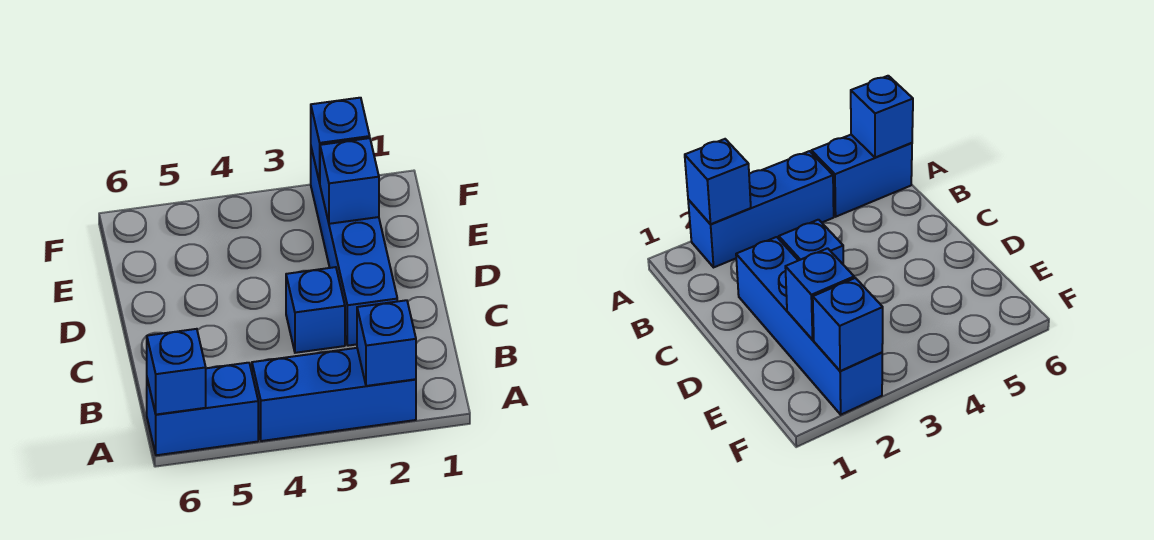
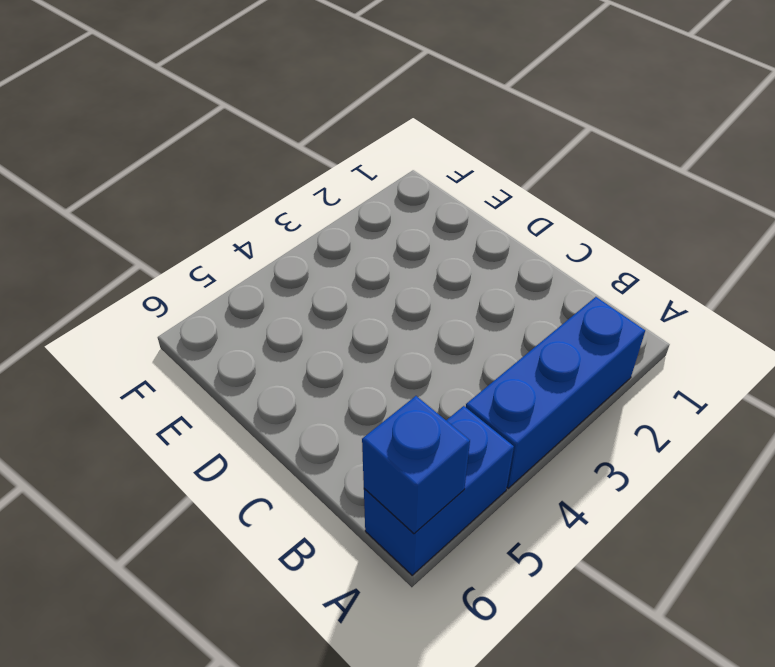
none -> blue brick C2:F2 level 1
none -> blue brick C3 level 1

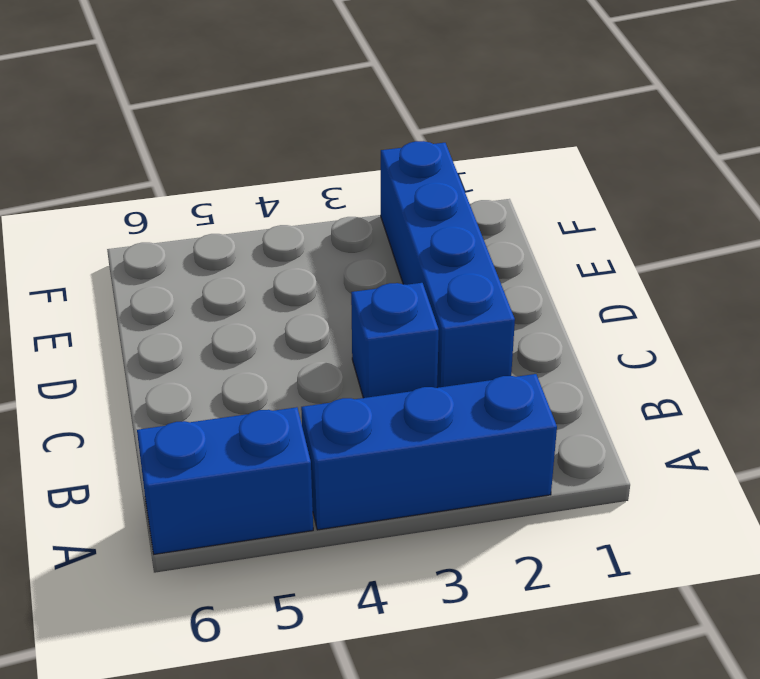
none -> blue brick A2 level 2
none -> blue brick A6 level 2

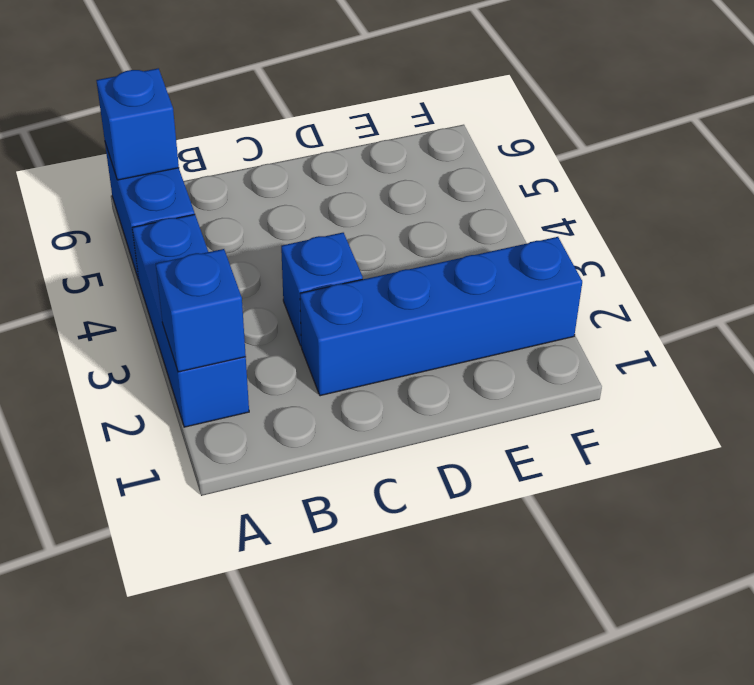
none -> blue brick E2 level 2
none -> blue brick F2 level 2

